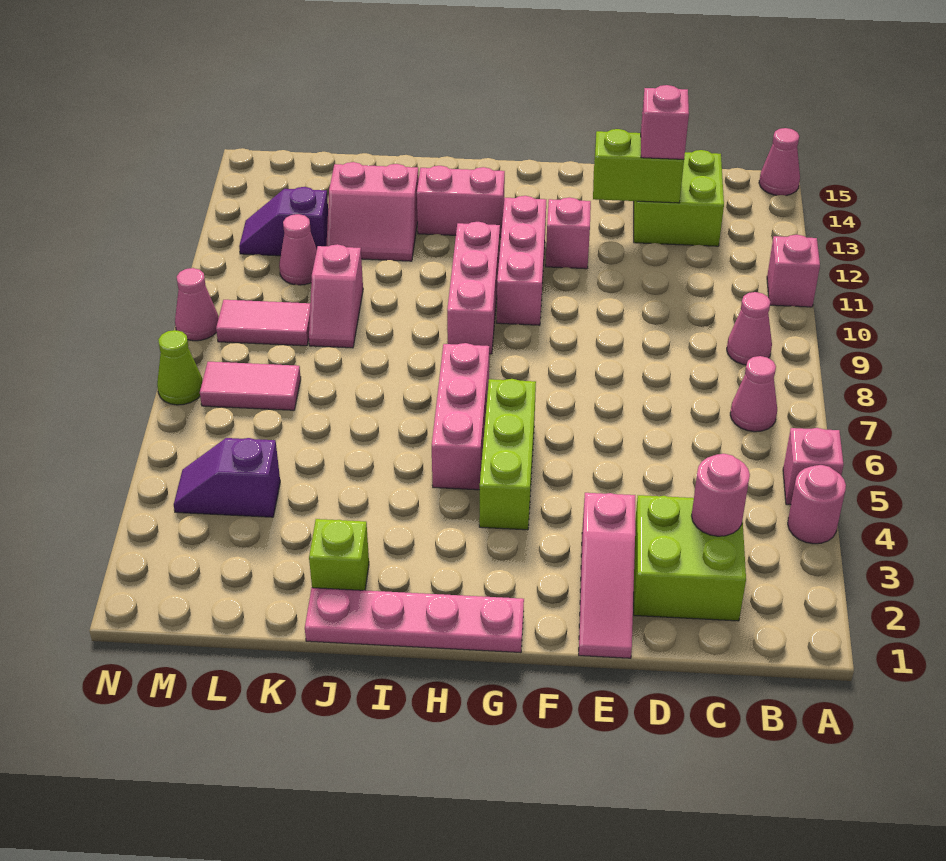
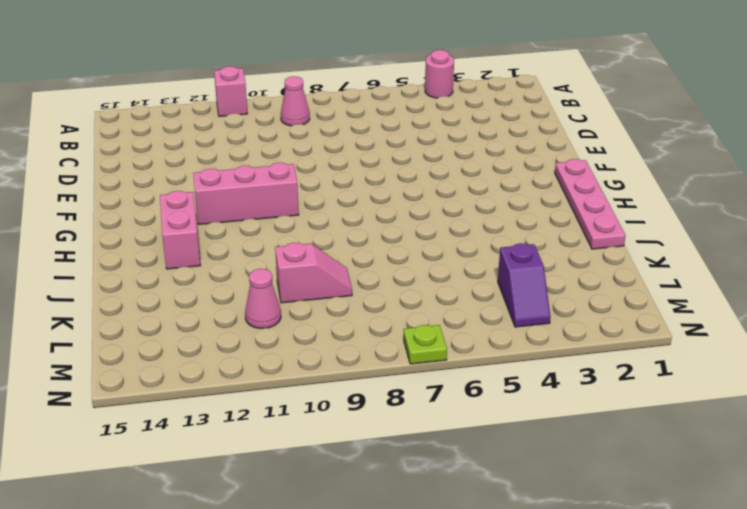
lime plate N7 level 1 -> lime cone N7 level 1
none -> pink brick A5 level 1
none -> pink cone A15 level 1
none -> pink cone B7 level 1

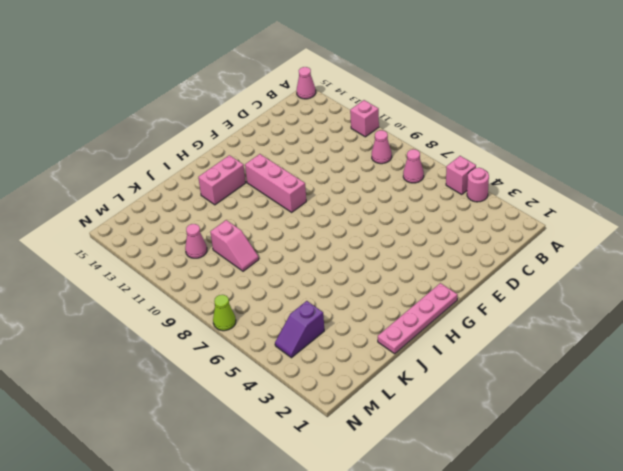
none -> lime brick C2:D3 level 1
none -> lime brick C13:D14 level 1
none -> pink slope E1:E3 level 1 top 3

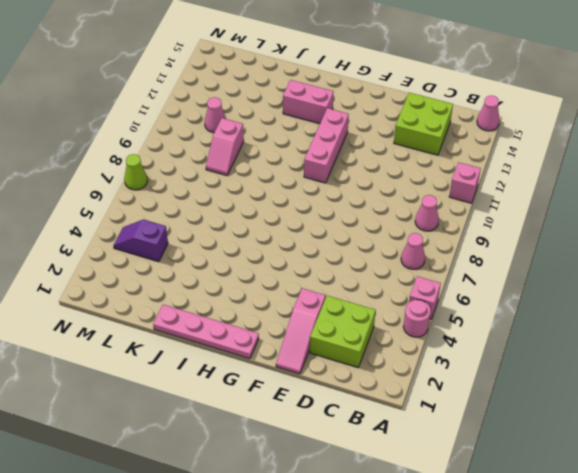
none -> pink brick F12 level 1
none -> lime brick G4:G6 level 1
none -> pink brick H5:H7 level 1

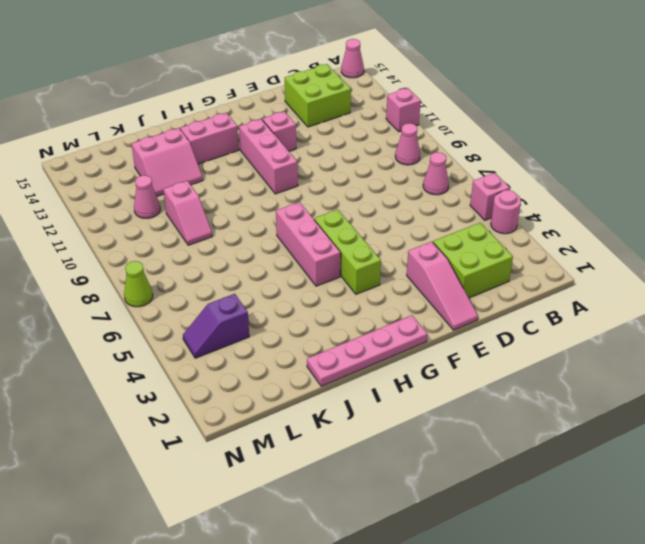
none -> pink brick H9:H11 level 1
none -> lime brick J2 level 1
none -> pink tile L7:M7 level 1

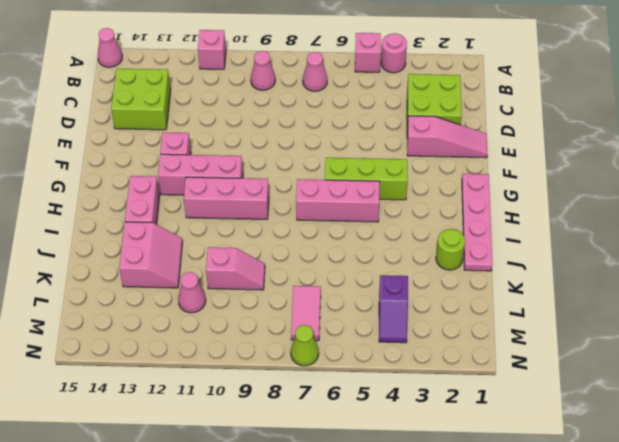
lime round brick J2 level 1 -> lime brick J2 level 1
none -> pink tile L9:M9 level 1
none -> purple slope L12:M12 level 1 top L
none -> pink cone N9 level 1

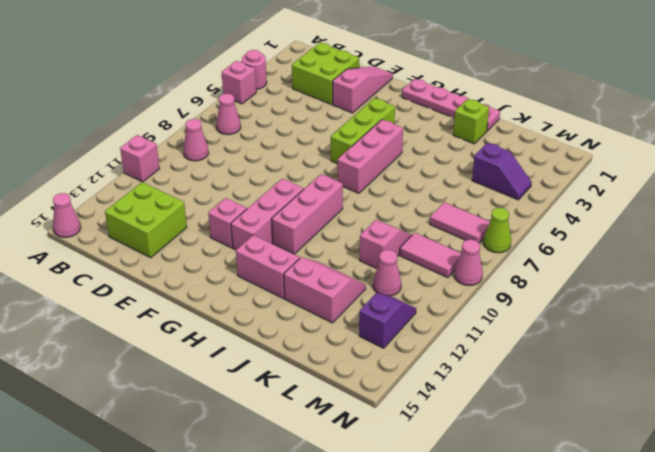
purple slope M12:M13 level 1 top 13 -> purple slope L12:M12 level 1 top L
none -> pink round brick C3 level 2
none -> lime brick D13:E13 level 2
none -> pink brick D13 level 3

